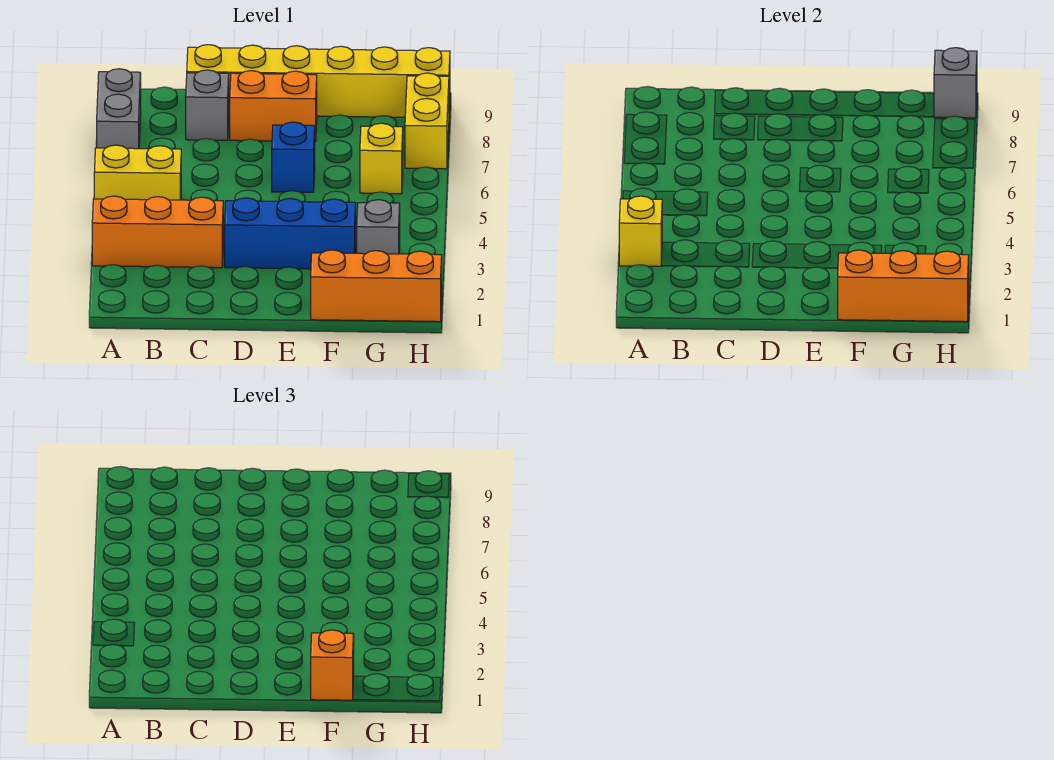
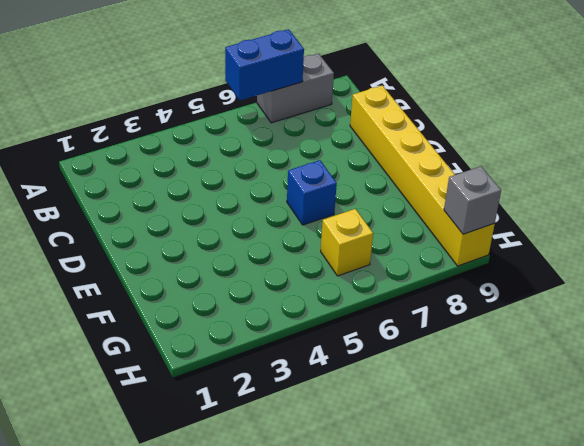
blue brick A6:A7 level 2 -> none
none -> orange brick A3:C3 level 1
none -> yellow brick A5:B5 level 1
none -> grey brick C8 level 1

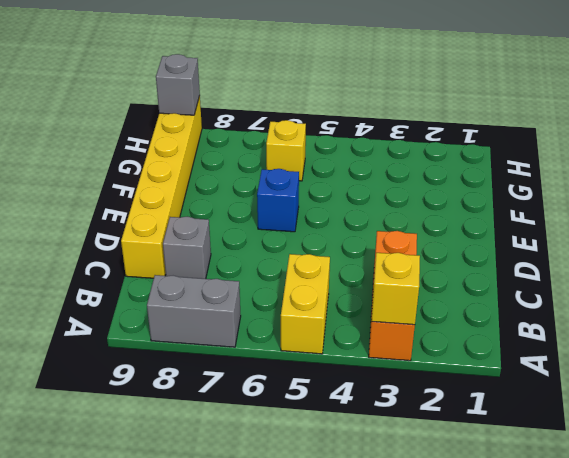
none -> blue brick D3:F3 level 1
none -> orange brick D8:E8 level 1
none -> orange brick F1:H1 level 1

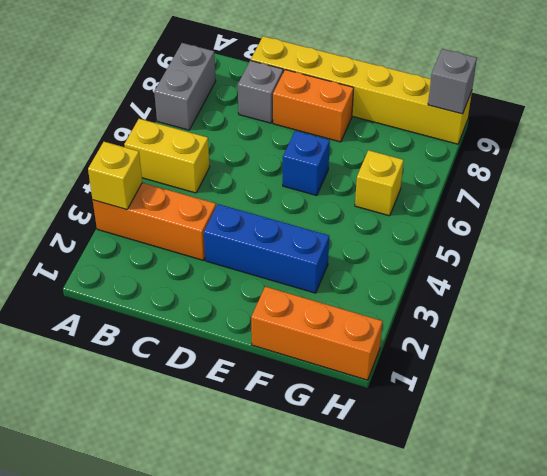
none -> grey brick G3 level 1
none -> yellow brick H7:H8 level 1
none -> orange brick F1:H1 level 2

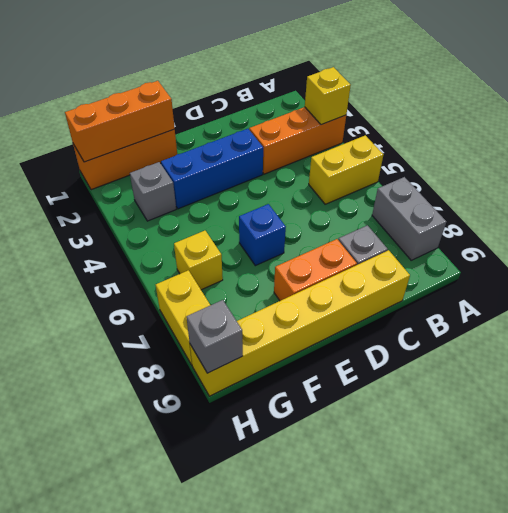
none -> orange brick F1 level 3

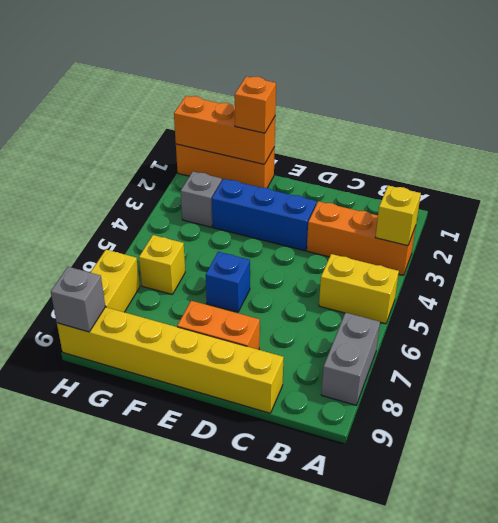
none -> grey brick C8 level 1

